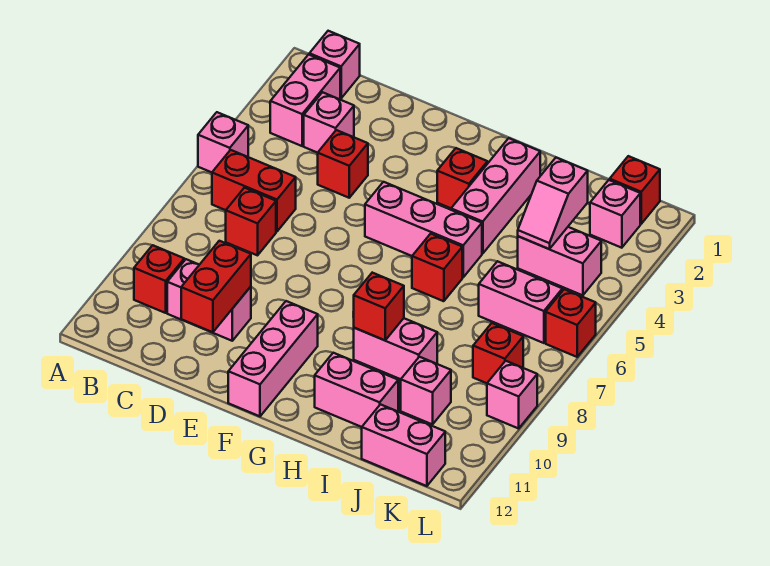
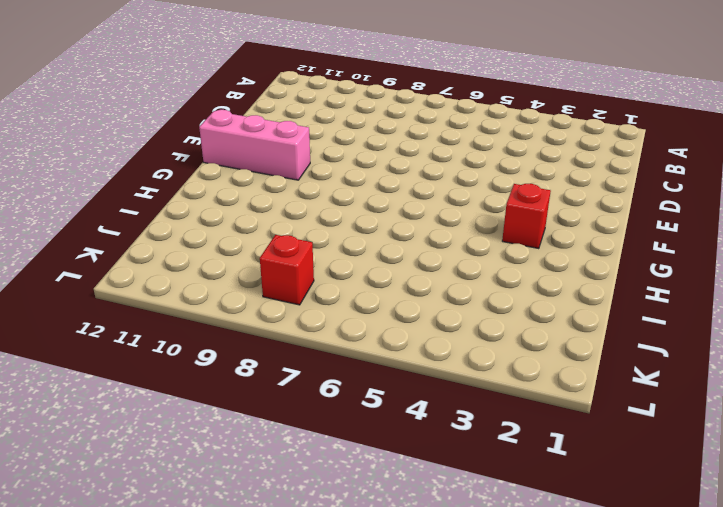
none -> pink brick A5 level 1
none -> pink brick B1 level 1
none -> pink brick B2:B3 level 1

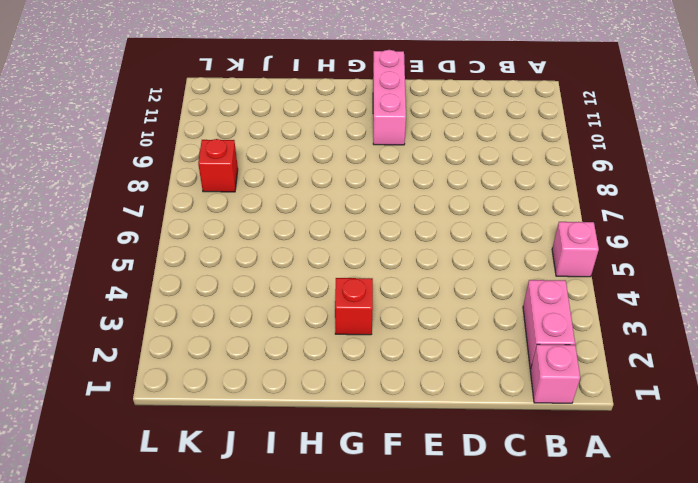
none -> red brick B6:C6 level 1
none -> red brick B10 level 1
none -> pink brick C3 level 1

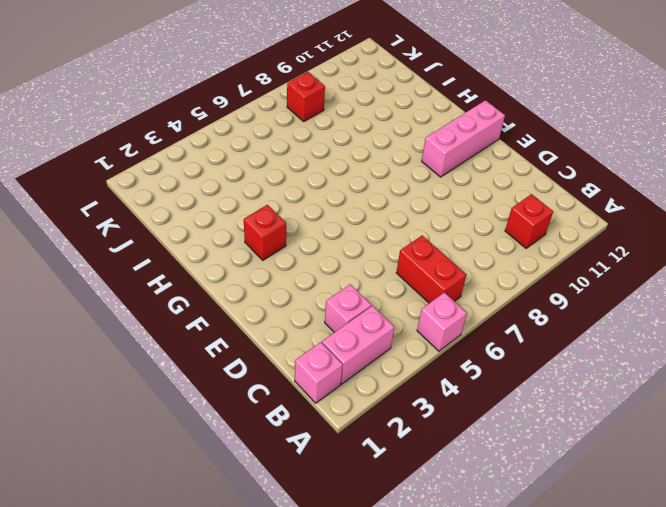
none -> red brick C7 level 1
none -> pink brick C10:D10 level 1
none -> red brick D4 level 1

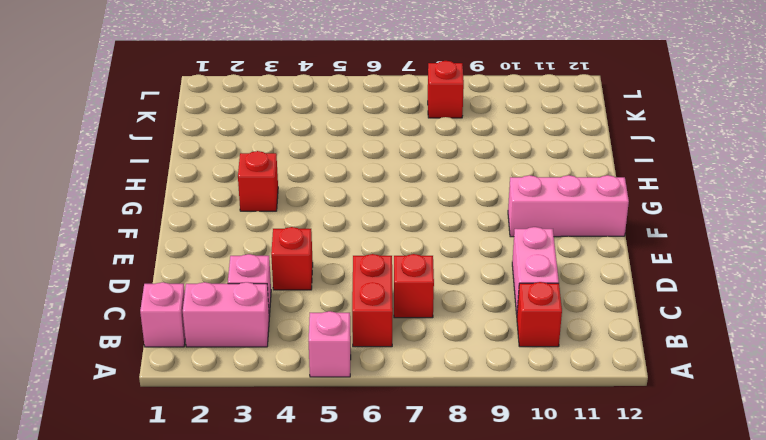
none -> pink brick F5:H5 level 1
none -> pink brick H2:H4 level 1
none -> red brick H6 level 1

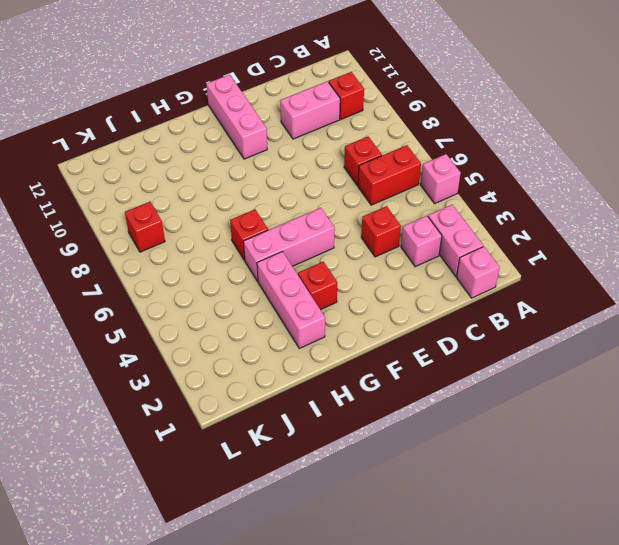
none -> pink brick H9:I9 level 1
none -> pink brick H11:I11 level 1
none -> pink brick J4:K4 level 1

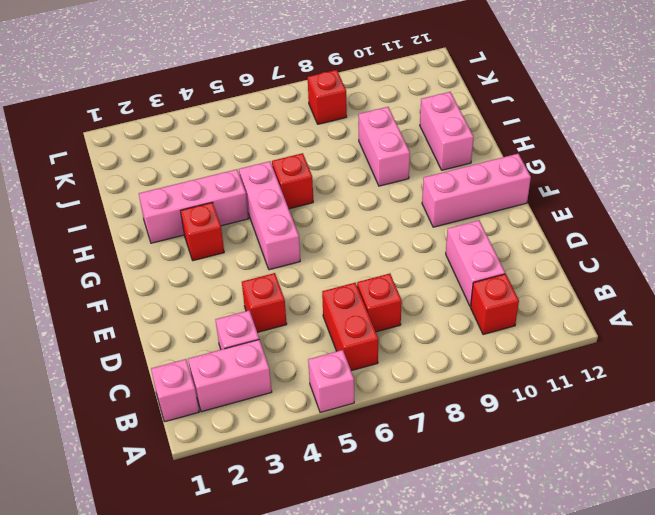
none -> pink brick J4:K4 level 1
none -> pink brick J6:K6 level 1
none -> pink brick J10 level 1

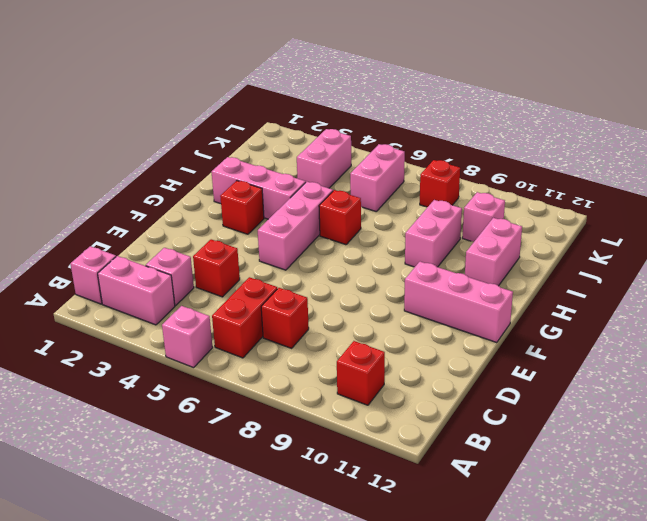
none -> pink brick C10:D10 level 1
none -> pink brick J12:K12 level 1
none -> red brick K1 level 1

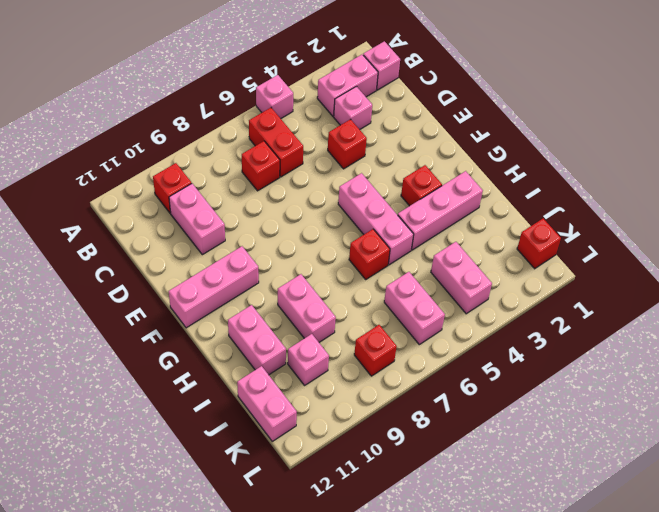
none -> pink brick K2 level 1
none -> red brick L6 level 1
none -> pink brick L9 level 1

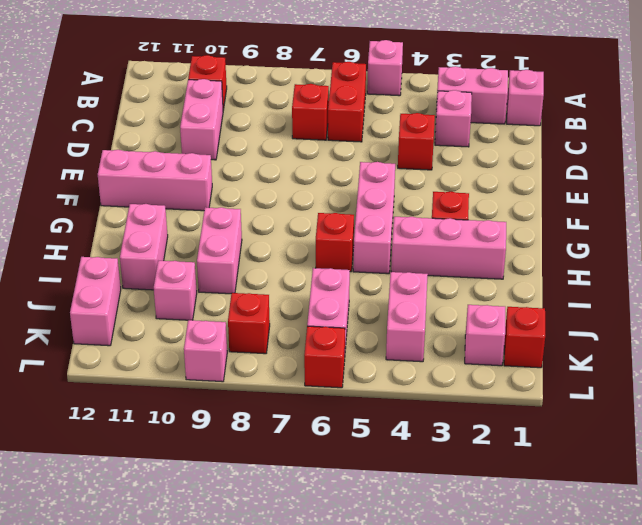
none -> red brick D10:D11 level 2
none -> red brick H9 level 2
none -> pink slope J3:J4 level 2 top 3

